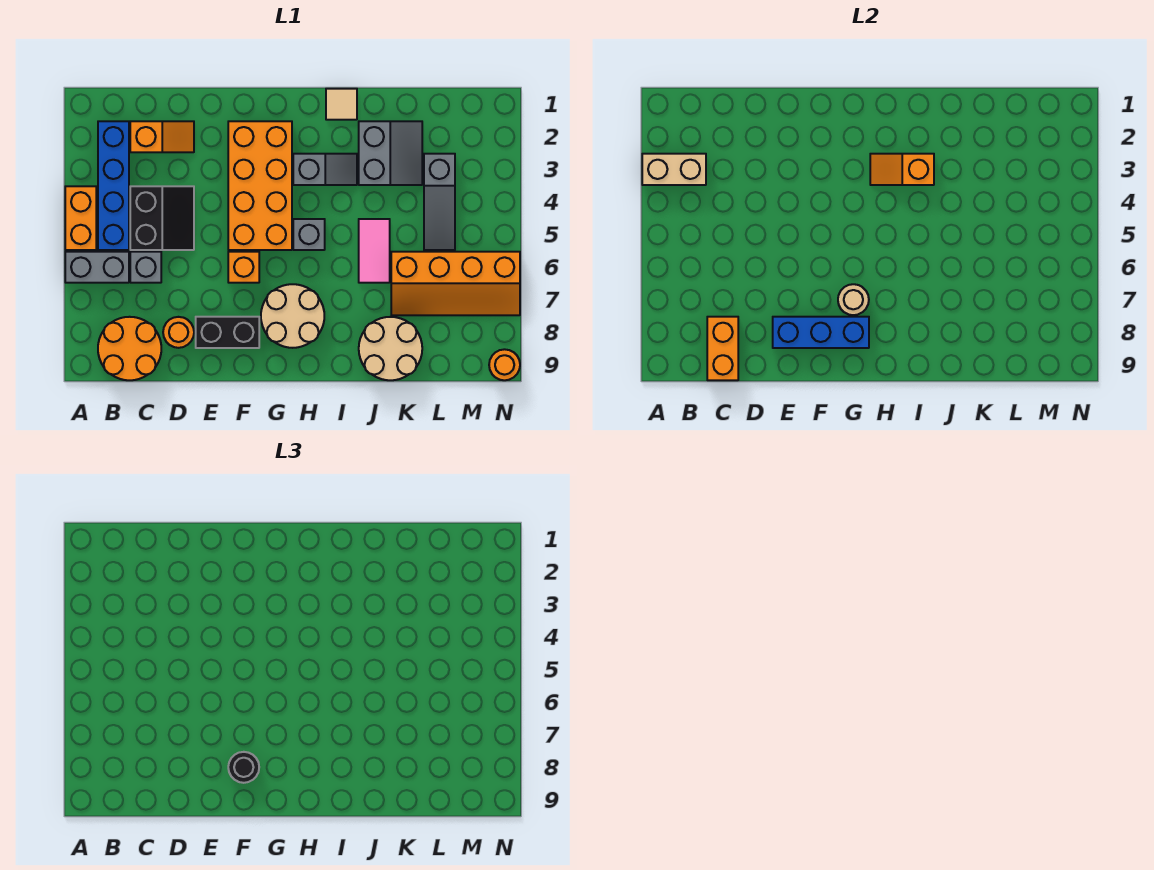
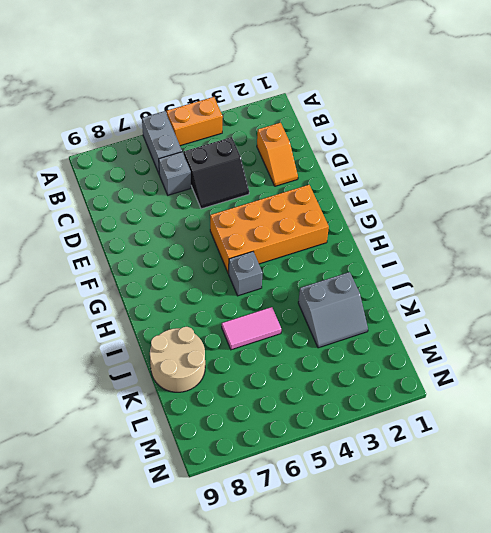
none -> blue brick B2:B5 level 1
none -> orange round brick B8:C9 level 1
none -> orange round brick D8 level 1

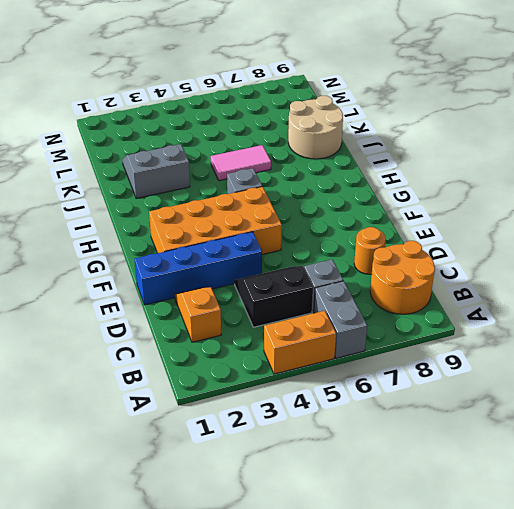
blue brick E1:E4 level 1 -> blue brick B2:B5 level 1
none -> black brick E8:F8 level 1
none -> orange brick F6 level 1
none -> tan round brick G7:H8 level 1

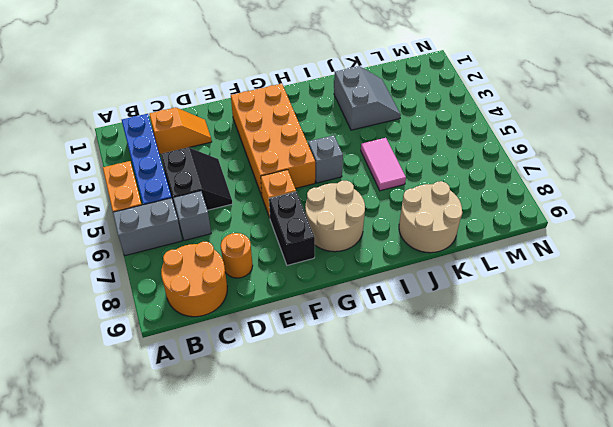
black brick F7:F8 level 1 -> black brick E8:F8 level 1
none -> grey slope H3:I3 level 1 top H
none -> tan tile I1 level 1
none -> orange slope K6:N7 level 1 top 6

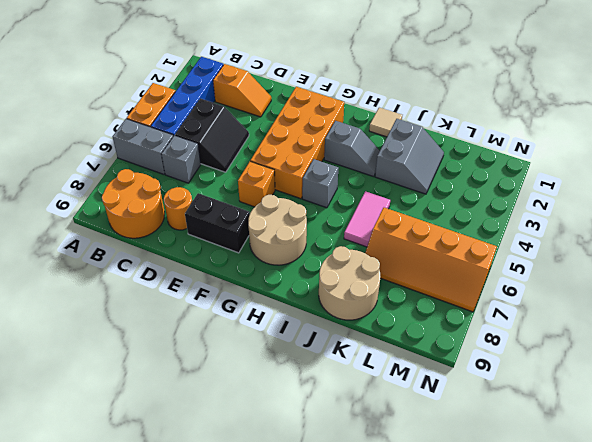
none -> grey slope L3:L5 level 1 top 3
none -> orange round brick N9 level 1
none -> tan brick A3:B3 level 2

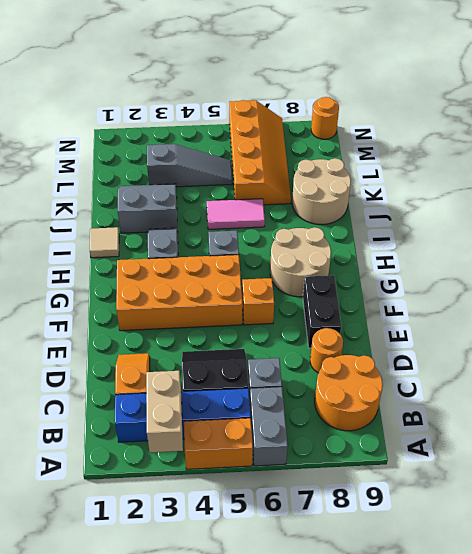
none -> orange brick C8:C9 level 2
none -> blue brick E8:G8 level 2
none -> tan round brick G7 level 2

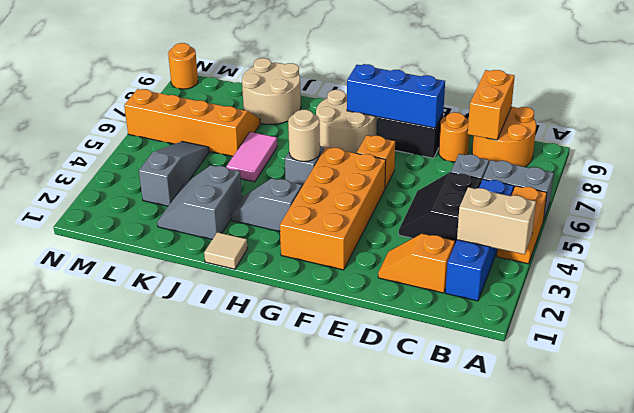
tan round brick H5 level 2 -> tan round brick G7 level 2
none -> orange slope H3:I3 level 2 top I
none -> black round brick F8 level 3

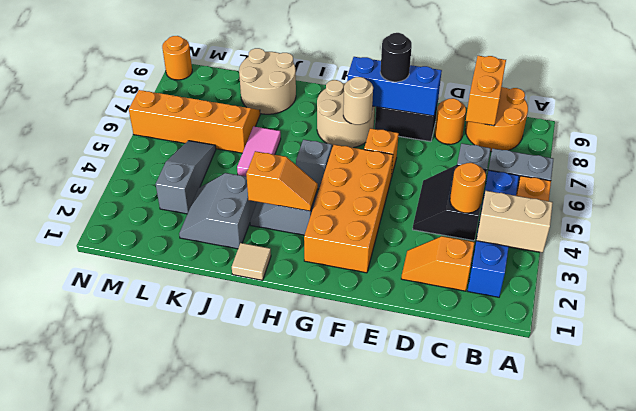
orange round brick C4 level 2 -> none

